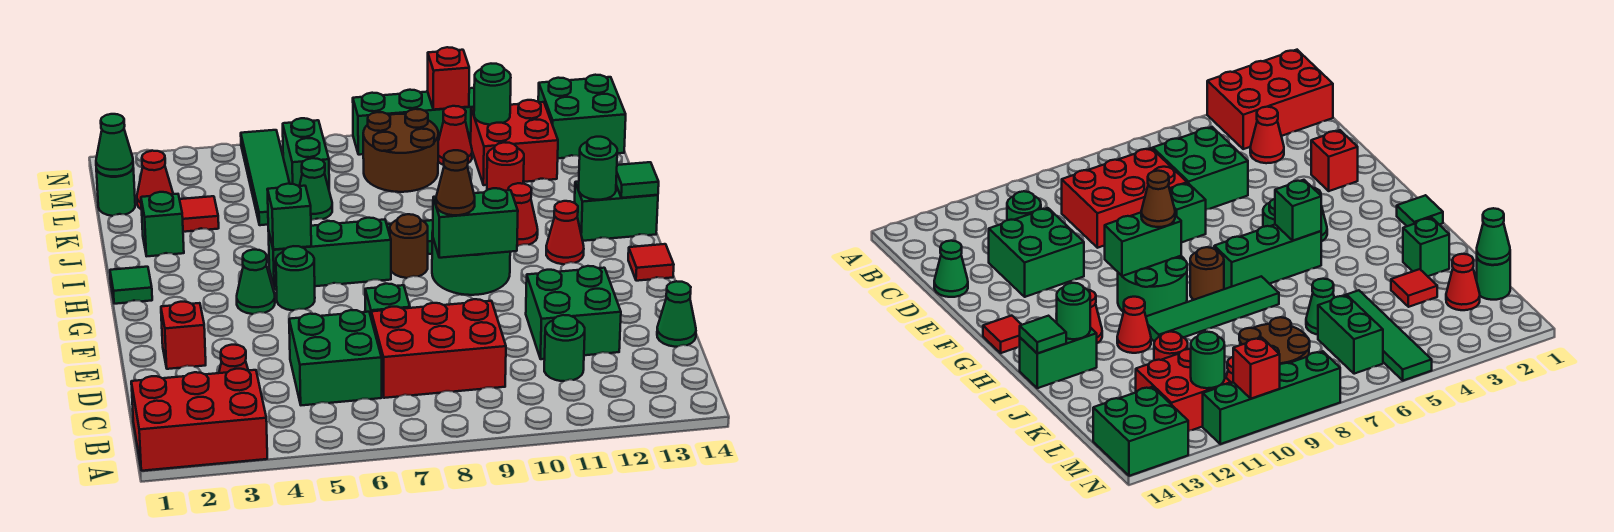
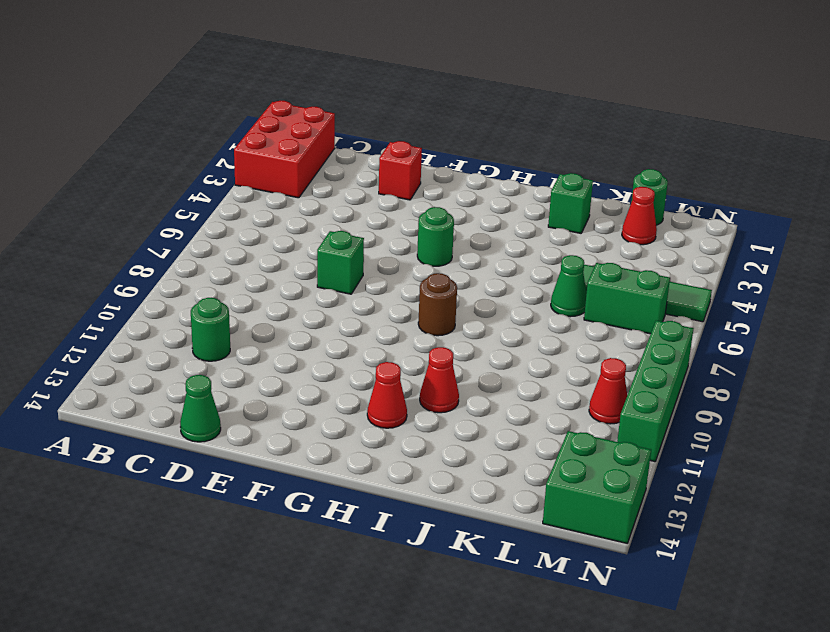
none -> red cone C3 level 1
none -> green brick C5:D6 level 1
none -> red brick C7:D9 level 1
none -> green brick D11:E12 level 1

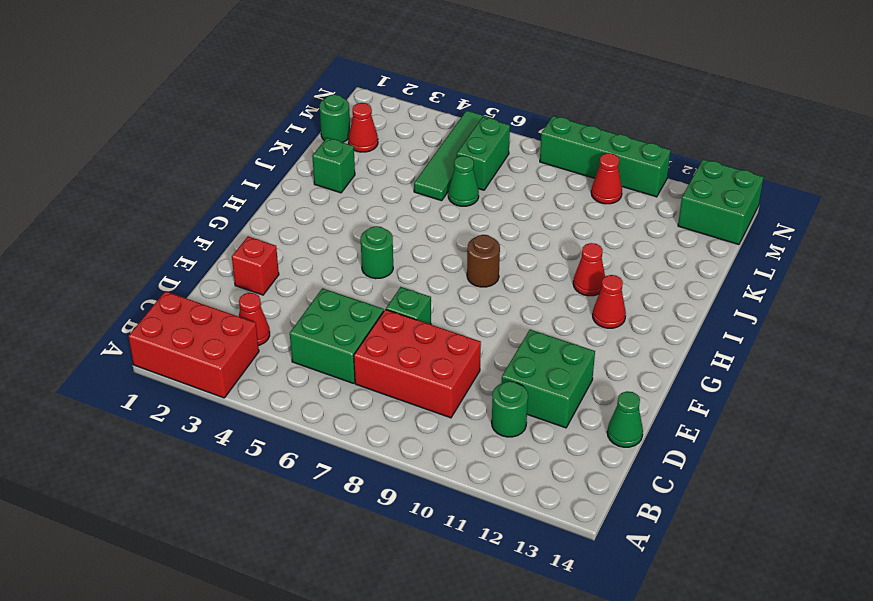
none -> green cone G4 level 1
none -> green round brick G9:H10 level 1
none -> red tile G14 level 1
none -> green tile H1 level 1

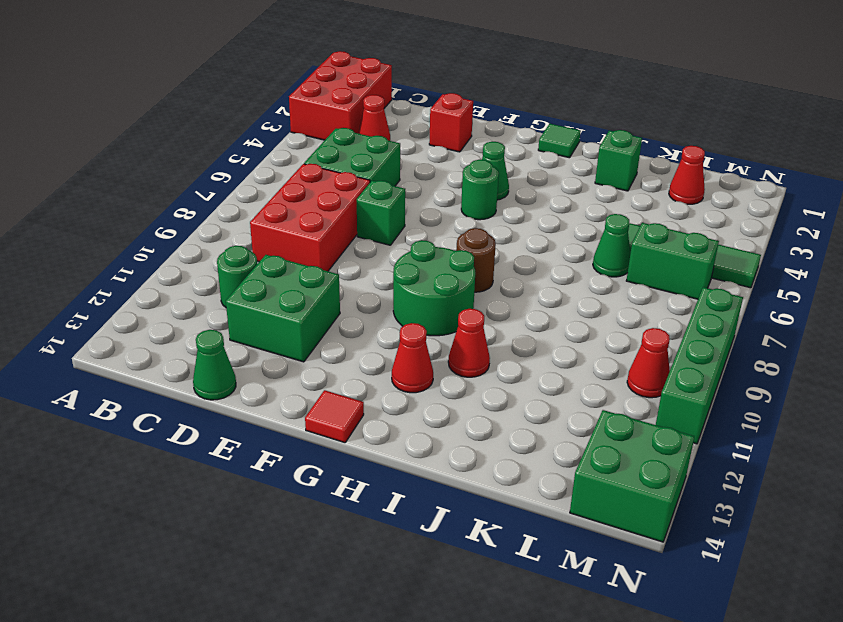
none -> green brick H5:H7 level 1
none -> green tile I7:I10 level 1
none -> green brick I13:I14 level 1
none -> red tile K3 level 1

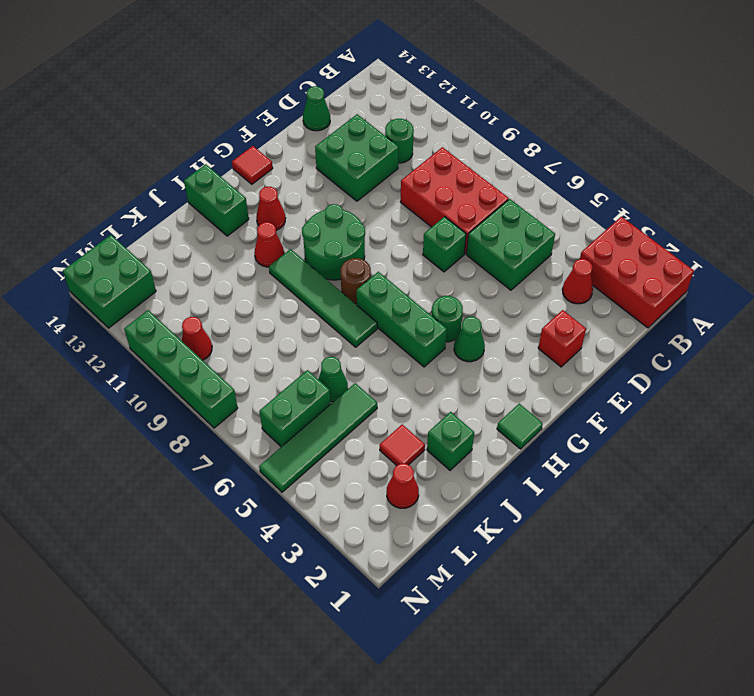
none -> red round brick K11 level 1
none -> green round brick L1 level 1
none -> brown round brick L8:M9 level 1
none -> red brick L11:M12 level 1

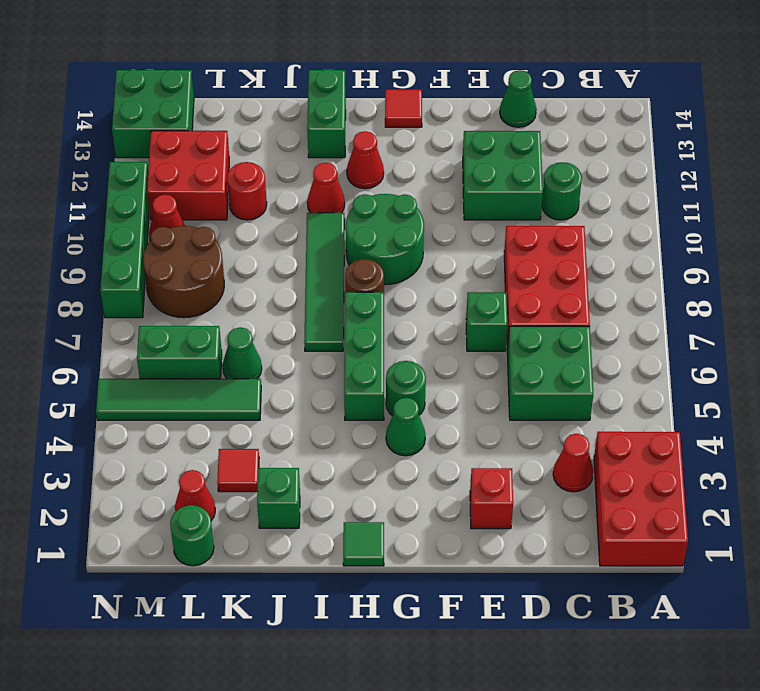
none -> green brick G9:G10 level 2
none -> green brick H5 level 2
none -> green round brick I13 level 2
none -> green tile I14 level 2

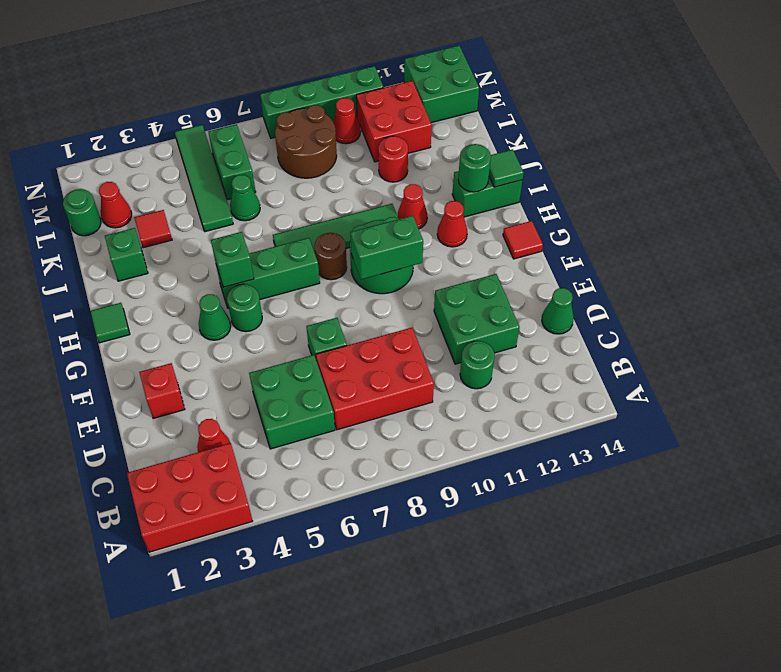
none -> green cone L1 level 2
none -> green round brick M11 level 2
none -> red brick N10 level 2
none -> brown cone G9 level 3

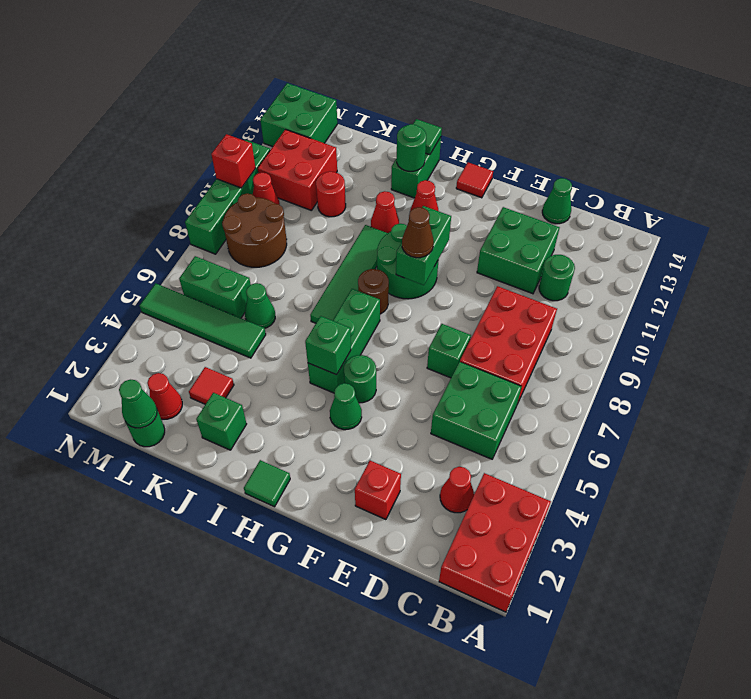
none -> green round brick M11 level 2

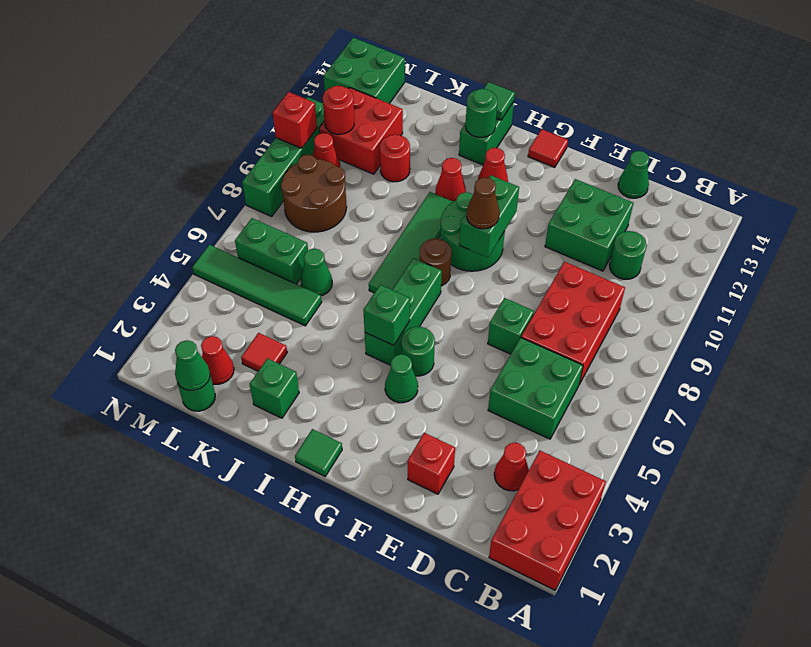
red round brick M11 level 2 -> green round brick M11 level 2

